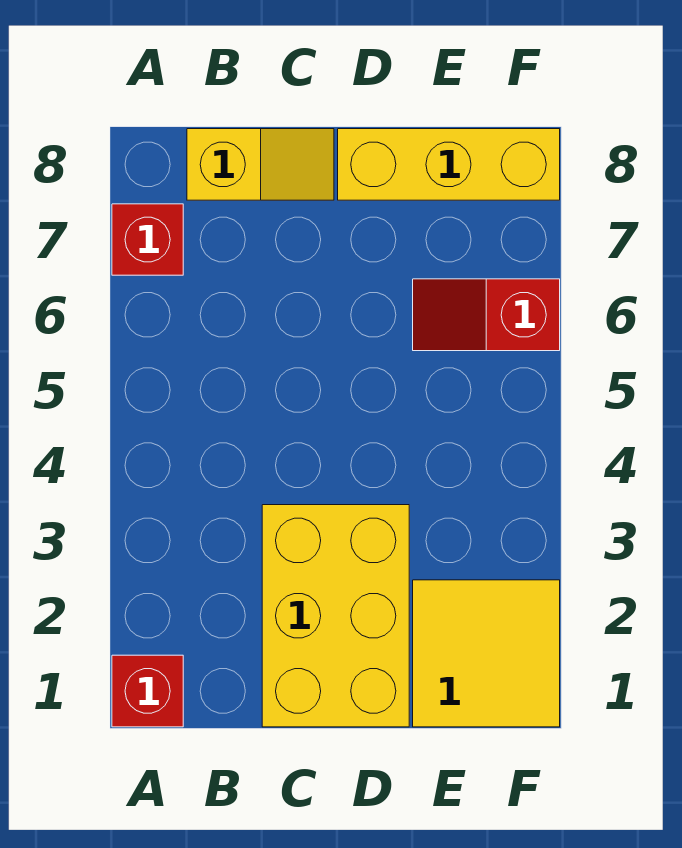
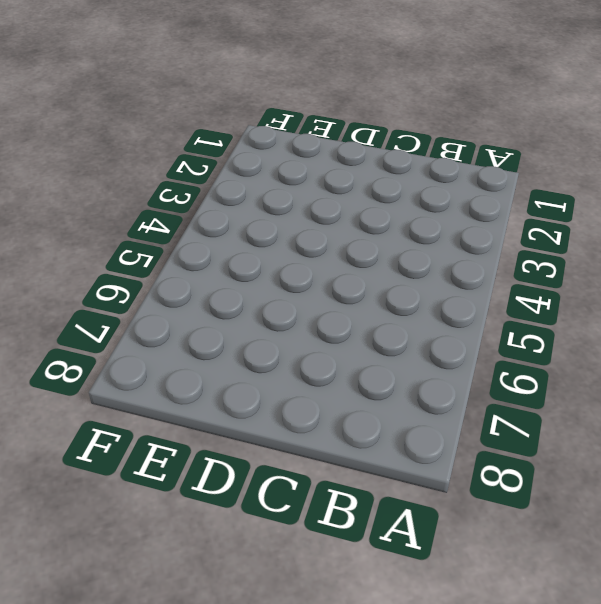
none -> red brick A1 level 1
none -> red brick A7 level 1

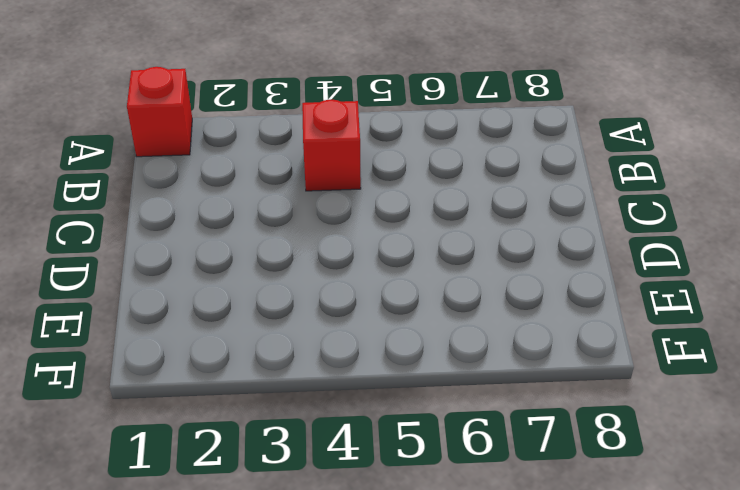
red brick B4 level 1 -> red brick A7 level 1
none -> yellow slope B8:C8 level 1 top B
none -> yellow brick C1:D3 level 1

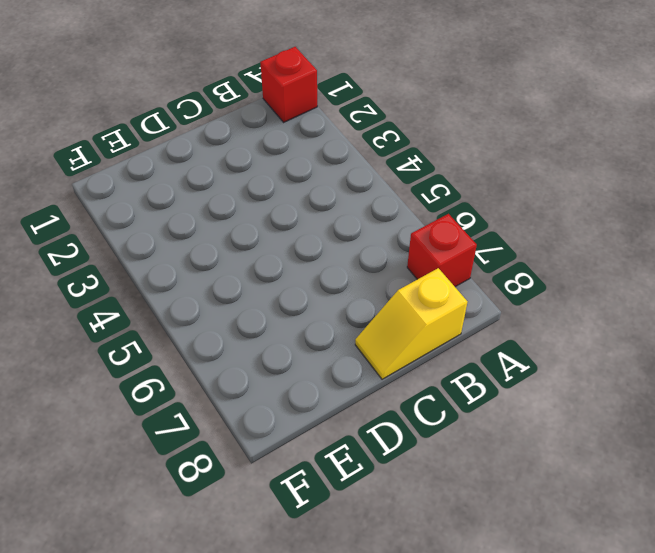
none -> yellow brick C1:D3 level 1
none -> yellow brick D8:F8 level 1

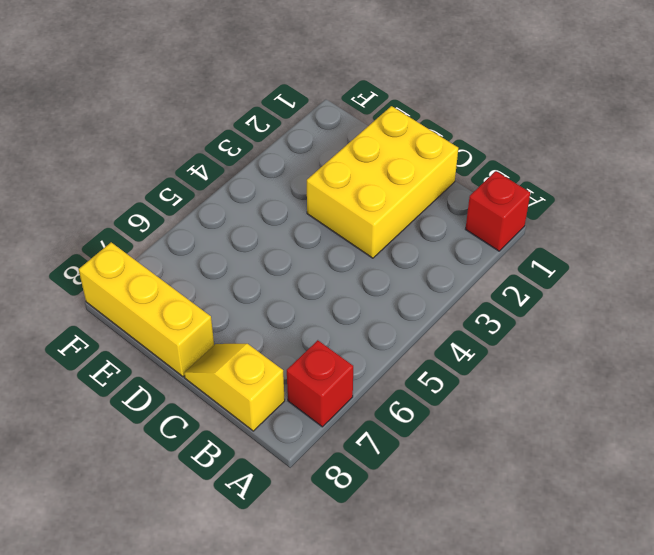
none -> yellow tile E1:F2 level 1
none -> red slope E6:F6 level 1 top F

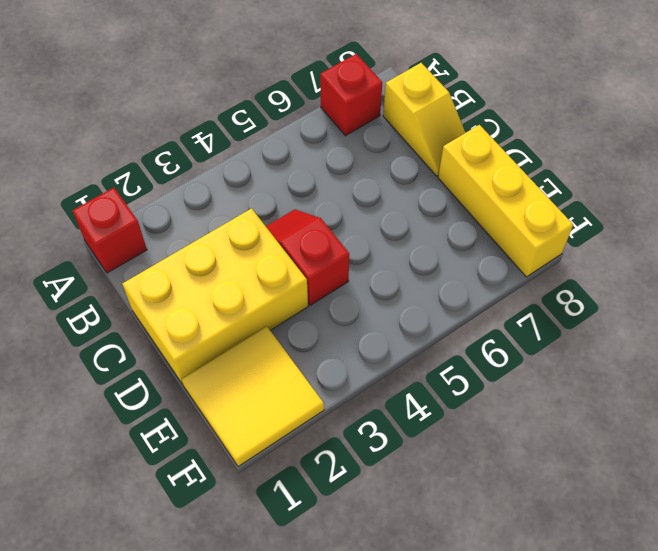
red slope C4:D4 level 1 top D -> red slope E6:F6 level 1 top F

